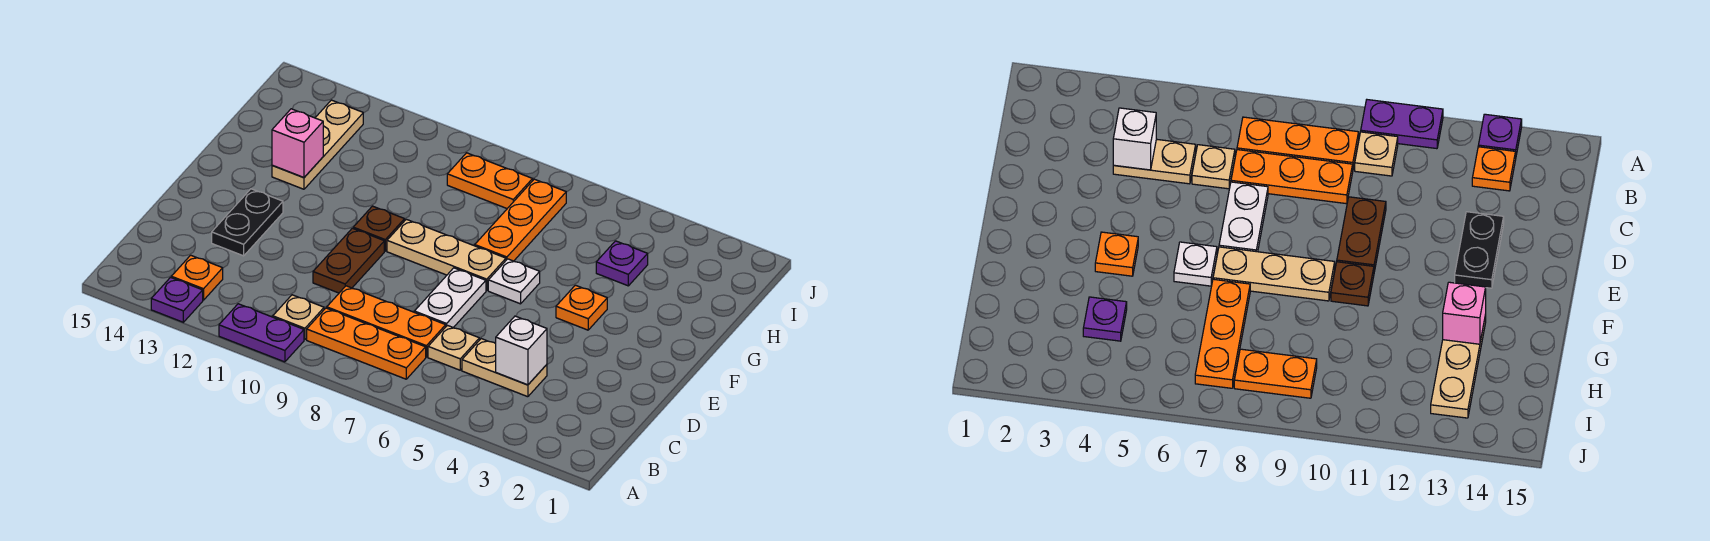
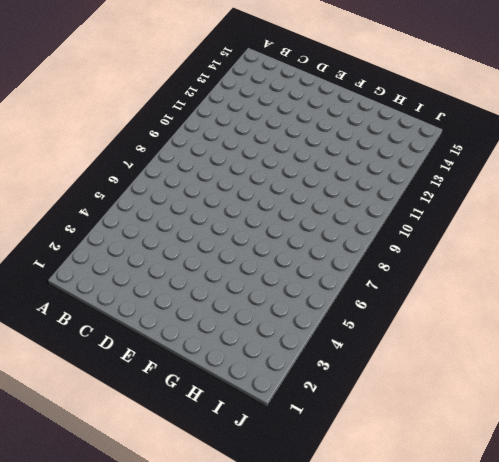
none -> purple plate A10:A11 level 1
none -> purple plate A13 level 1
none -> orange plate B7:B9 level 1

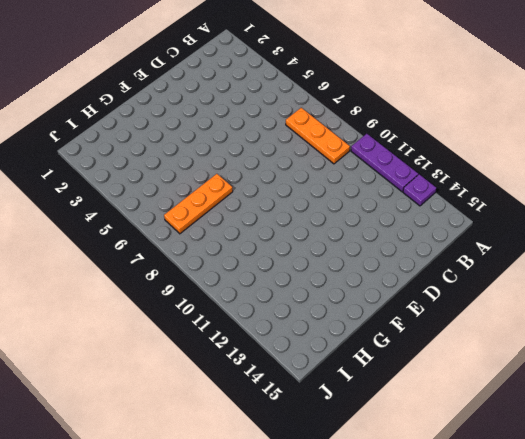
purple plate A10:A12 level 1 -> purple plate A10:A11 level 1
none -> tan plate B10 level 1
none -> orange plate B13 level 1
none -> tan plate C4:C5 level 1

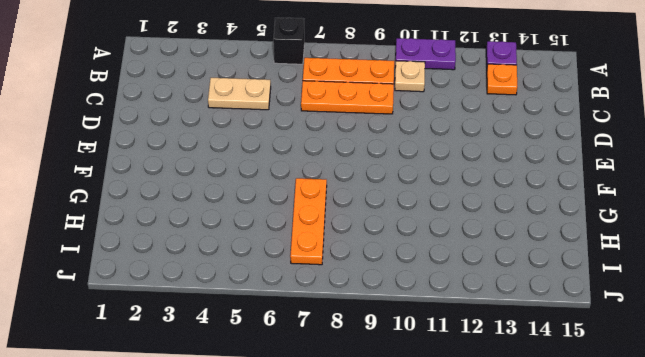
black brick A6 level 1 -> none
none -> tan plate C6 level 1
none -> white plate D7:E7 level 1
none -> brown plate D10:E10 level 1

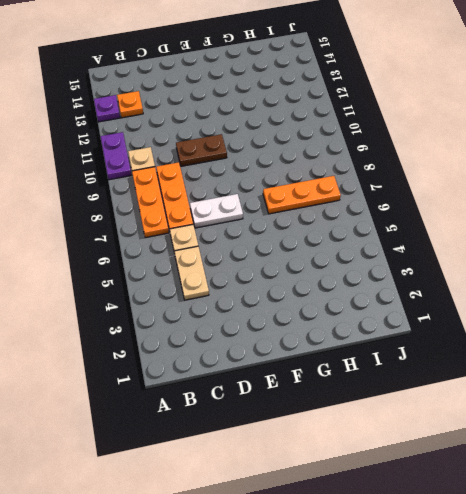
none -> black plate D13:E13 level 1
none -> orange plate F4 level 1
none -> white plate F6 level 1

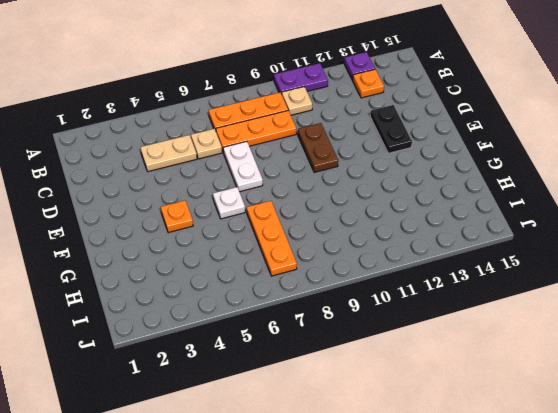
none -> tan plate F7:F9 level 1
none -> brown plate F10 level 1
none -> tan plate G13:I13 level 1

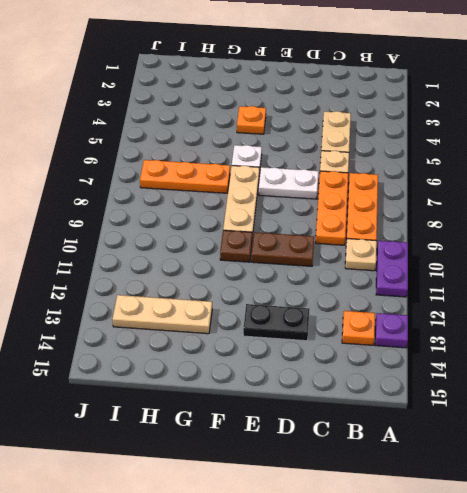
none -> purple plate H4 level 1
none -> orange plate I8:I9 level 1
none -> white brick C4 level 2

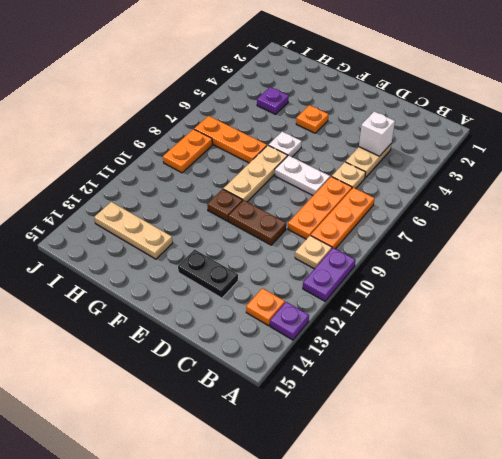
none -> pink brick G13 level 2

